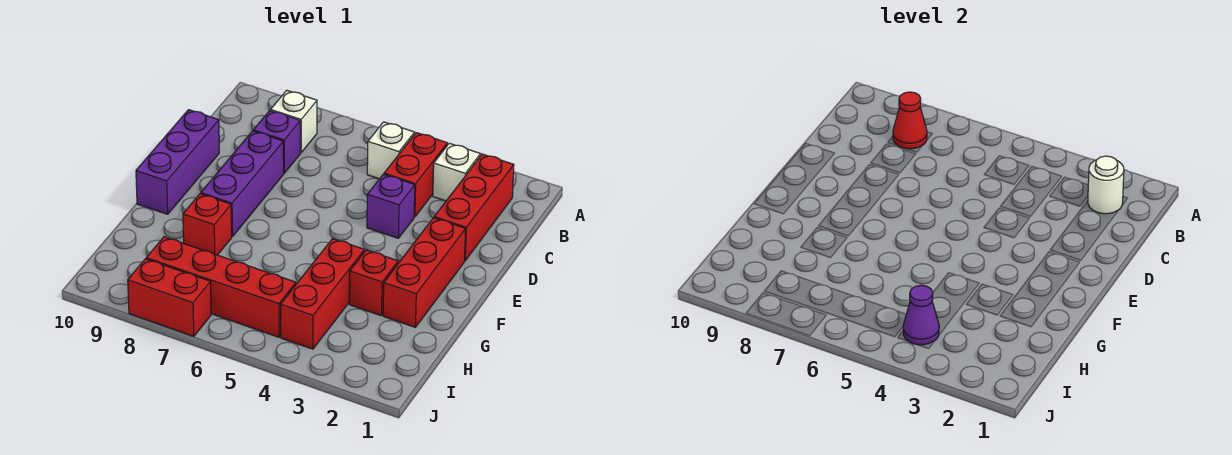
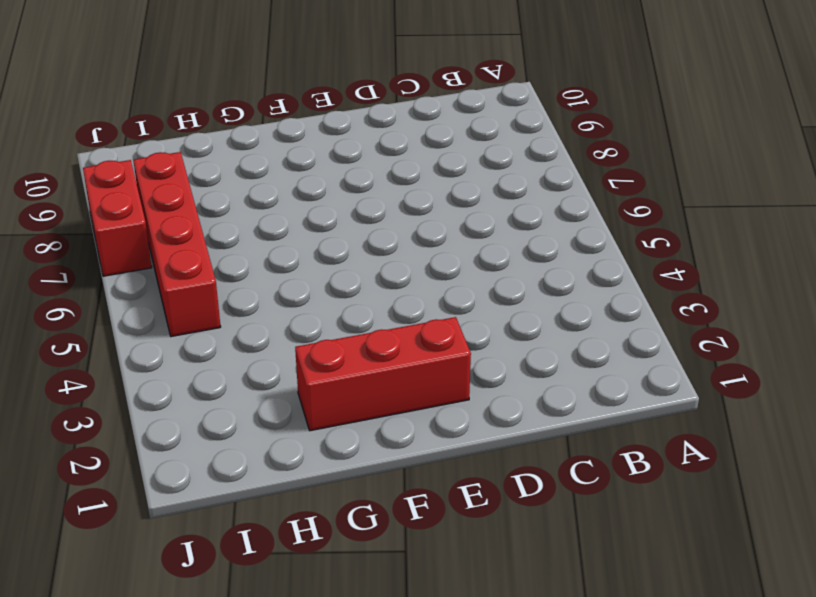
none -> red brick B2:D2 level 1
none -> white brick B3 level 1
none -> red brick B4:C4 level 1

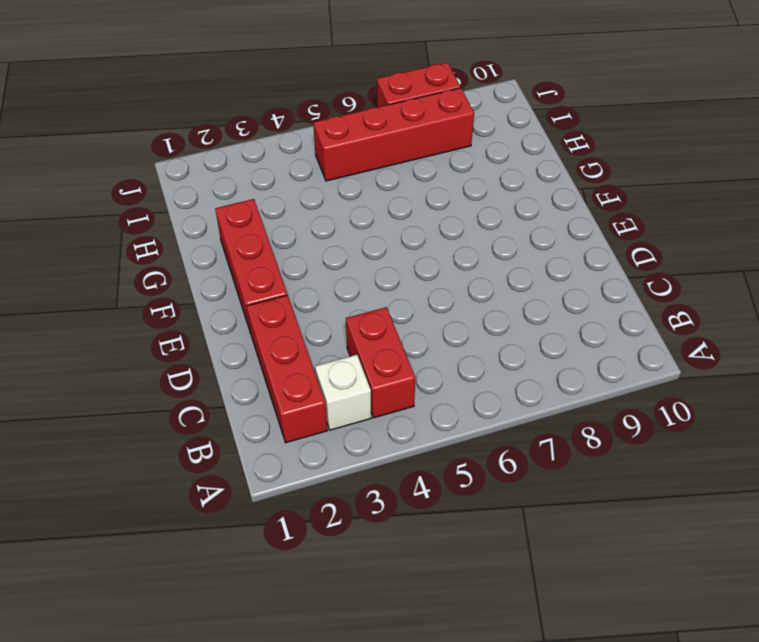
none -> white brick B5 level 1
none -> white brick B8 level 1
none -> purple brick C8 level 1

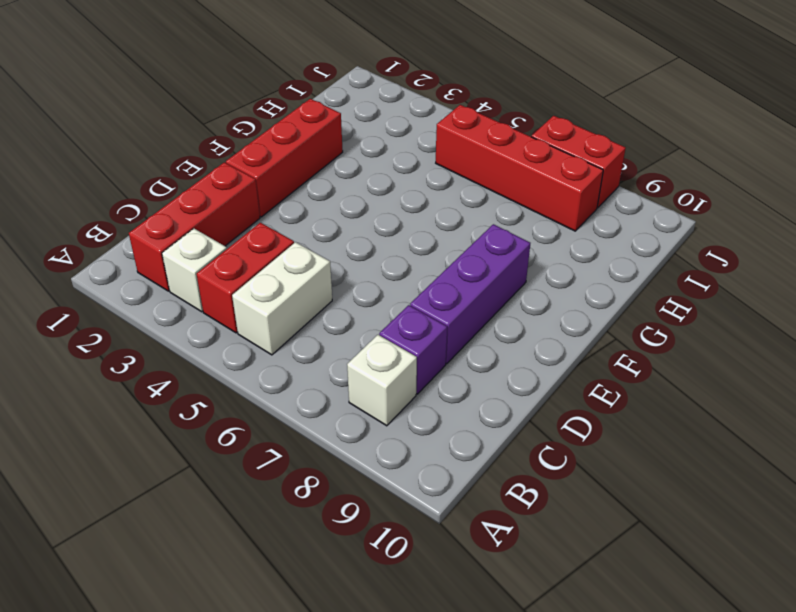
white brick B5:C5 level 1 -> white brick B5 level 1
none -> purple brick D4 level 1
none -> purple brick D10:F10 level 1
none -> red brick G3 level 1

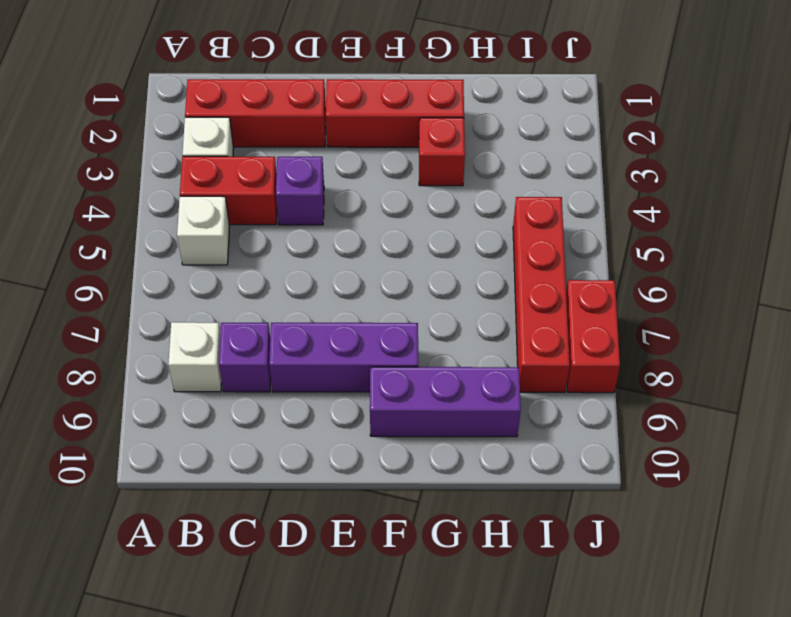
purple brick F9:H9 level 1 -> purple brick D10:F10 level 1
none -> red brick G4:I4 level 1
none -> red brick G8 level 1
none -> white round brick B2 level 2

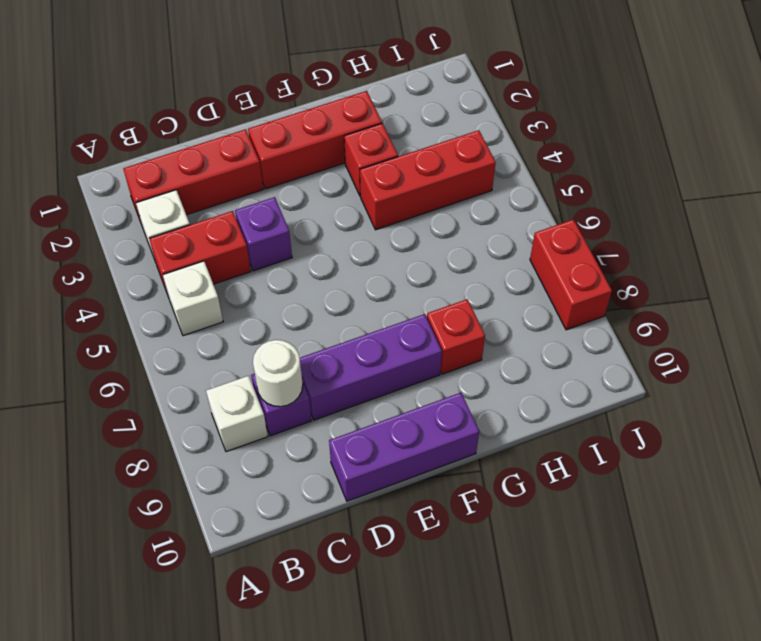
white round brick C8 level 2 -> white round brick B2 level 2
none -> red brick I5:I8 level 1
none -> red cone B8 level 2
none -> purple cone I4 level 2

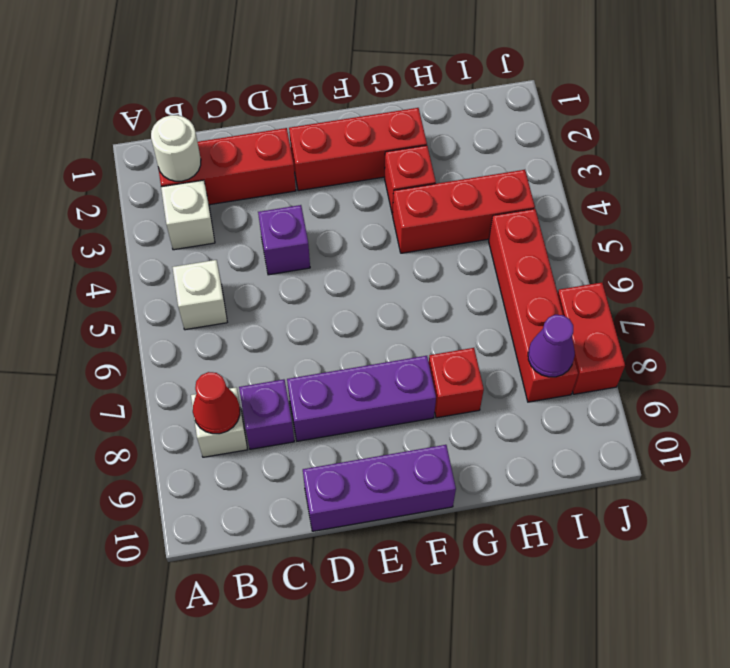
purple cone I8 level 2 -> purple cone I4 level 2
none -> red brick B4:C4 level 1

